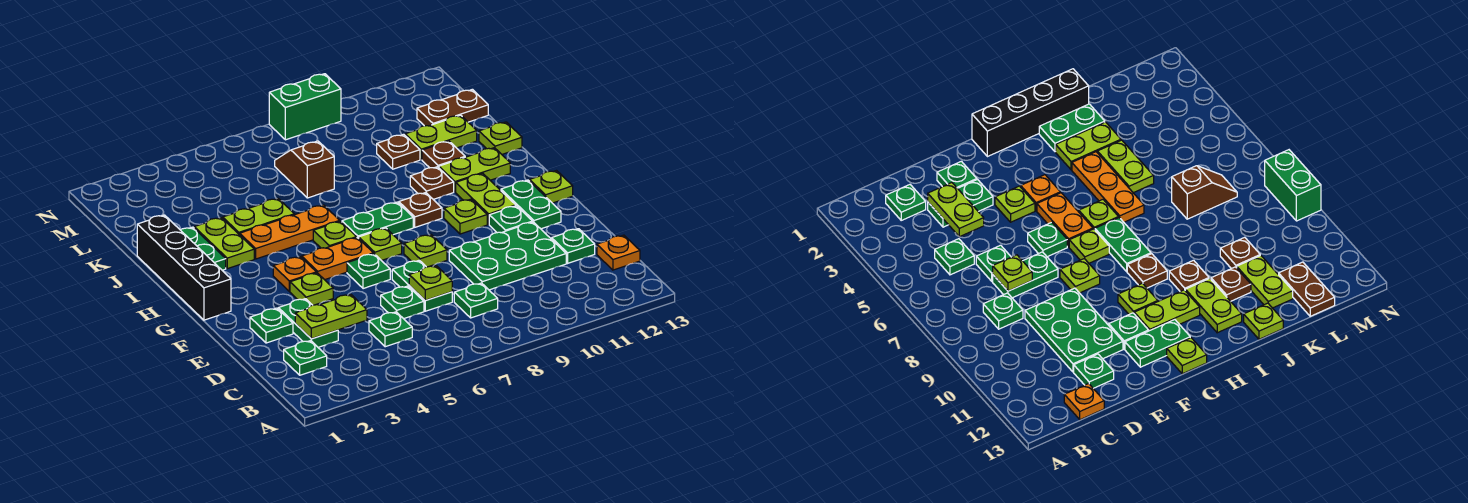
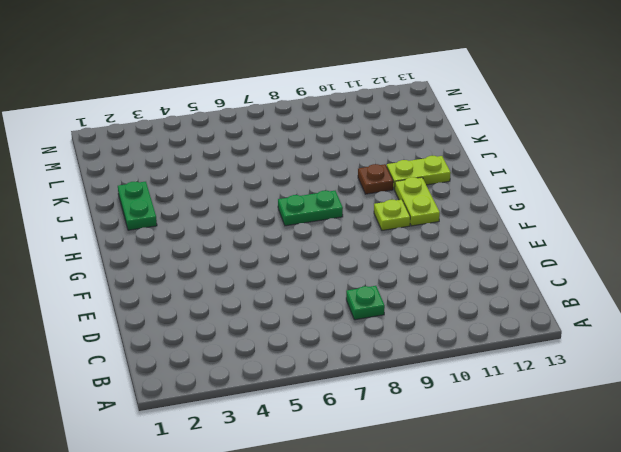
none -> green plate C2 level 1
none -> green plate C5 level 1
none -> orange plate C13 level 1
none -> green plate D3:E3 level 1

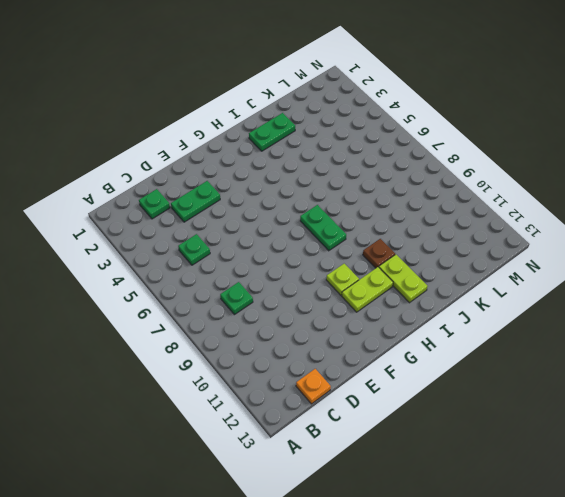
none -> green plate D6 level 1
none -> green plate D7:E7 level 1
none -> green plate D9:E11 level 1
none -> green plate D12 level 1

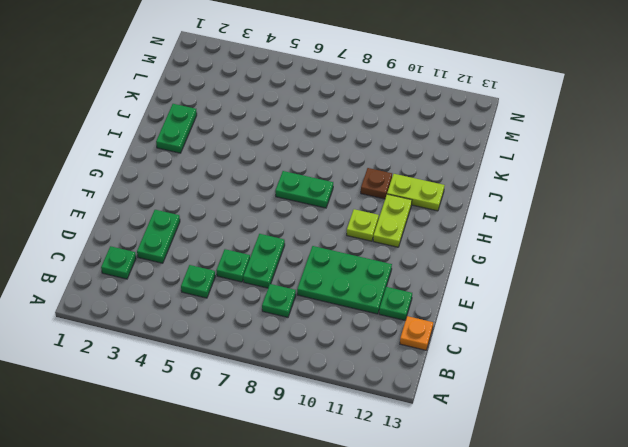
none -> green plate E2 level 1
none -> lime plate F4 level 1
none -> green plate F6 level 1
none -> lime plate F8 level 1

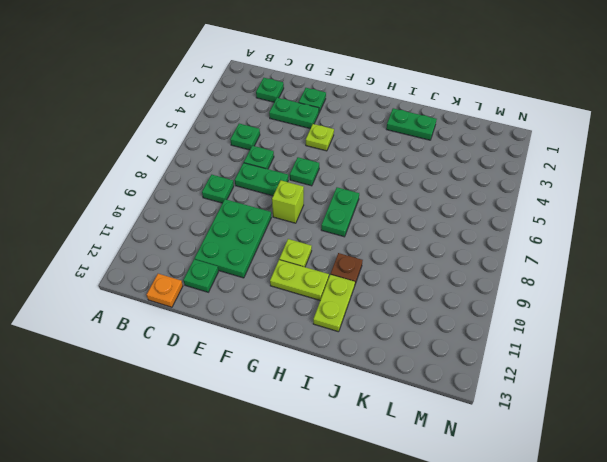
lime brick F8 level 1 -> lime plate F8 level 1
none -> green plate F11 level 1
none -> green plate F12:G12 level 1
none -> black brick G1:J1 level 1
none -> orange plate G4 level 1

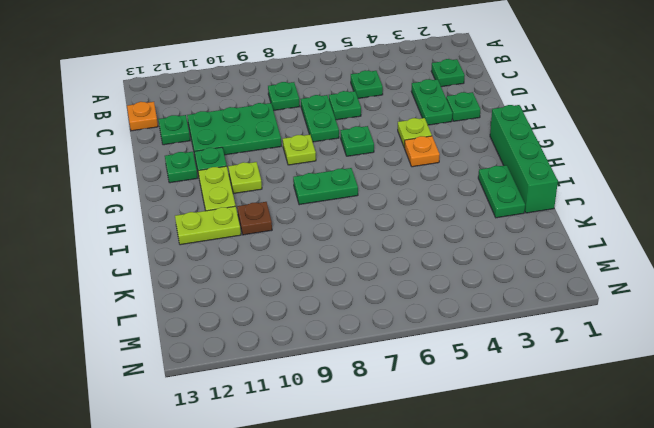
green plate F12 level 1 -> green plate F12:G12 level 1
green brick G1:J1 level 1 -> black brick G1:J1 level 1
none -> orange plate G5:G6 level 1
none -> lime plate G7 level 1
none -> lime plate G13 level 1
none -> lime plate H6 level 1

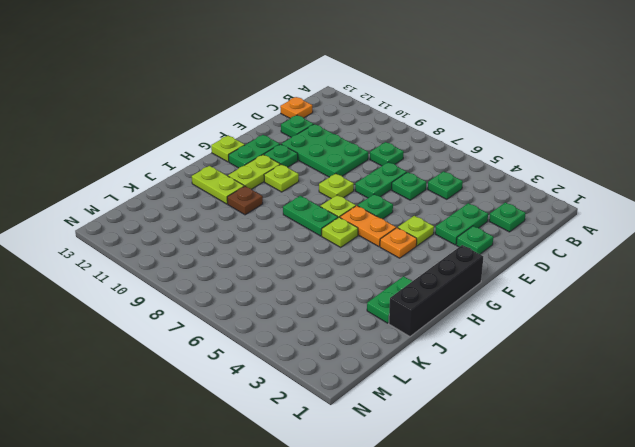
none -> brown plate H9 level 1
none -> lime plate I3:J3 level 1
none -> orange plate I4:I6 level 1
none -> lime plate J4:J5 level 1

